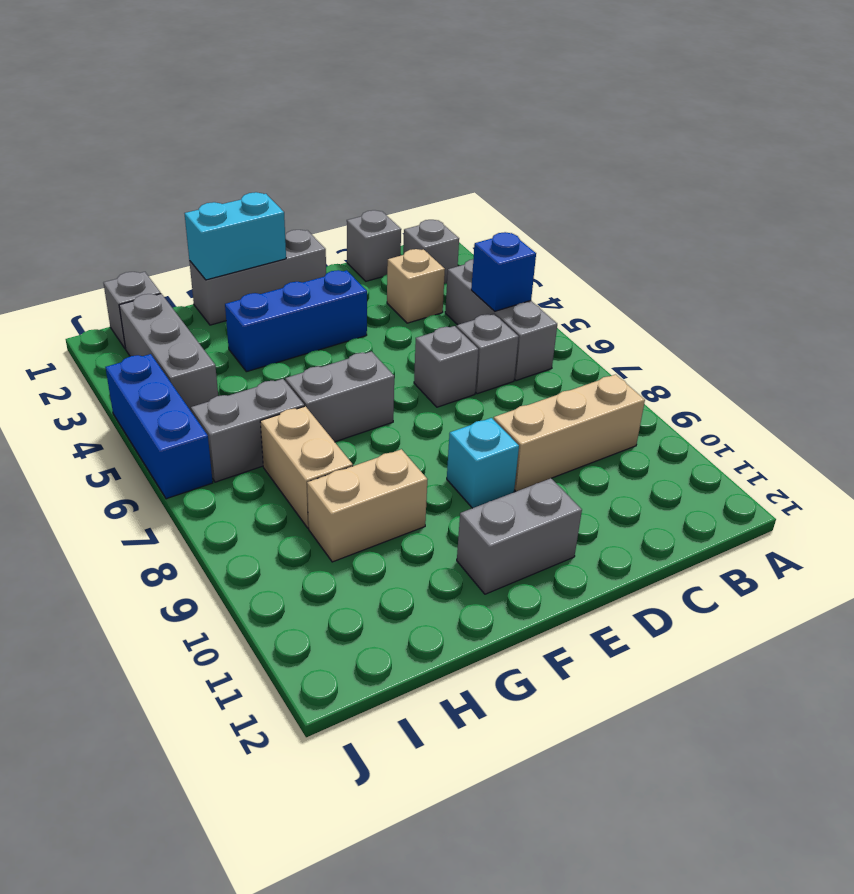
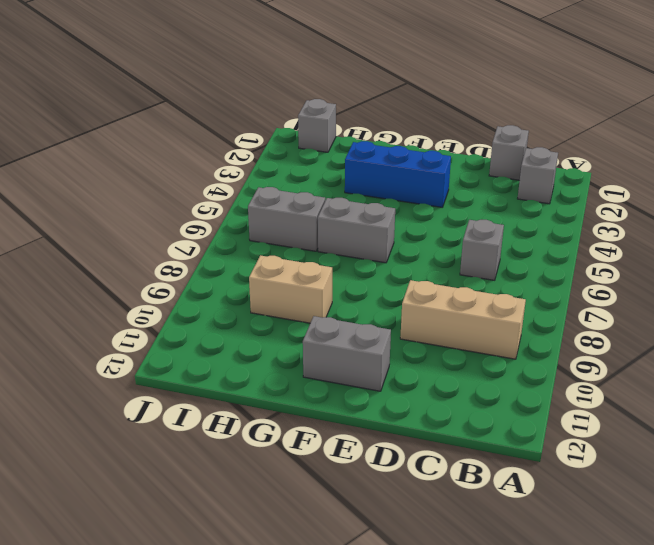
none -> grey brick B4:B6 level 1
none -> tan brick C3 level 1
none -> grey brick D6 level 1

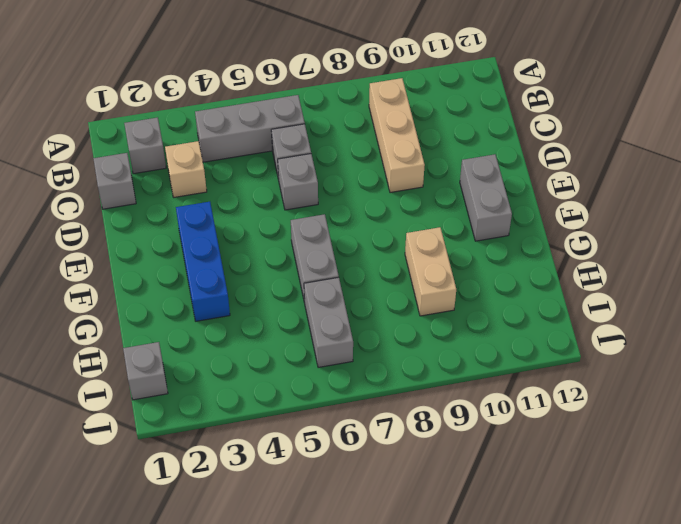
none -> grey brick E1:G1 level 1
none -> cyan brick E9 level 1
none -> tan brick H7:H8 level 1

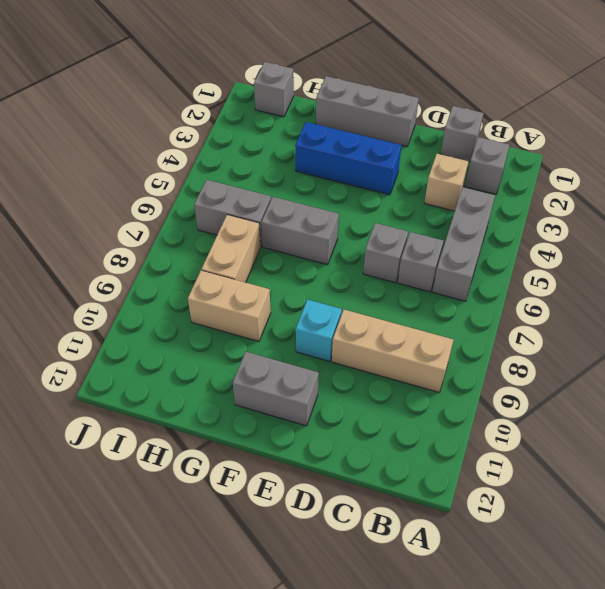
none -> grey brick I2:I4 level 1
none -> blue brick J4:J6 level 1
none -> blue brick B5 level 2

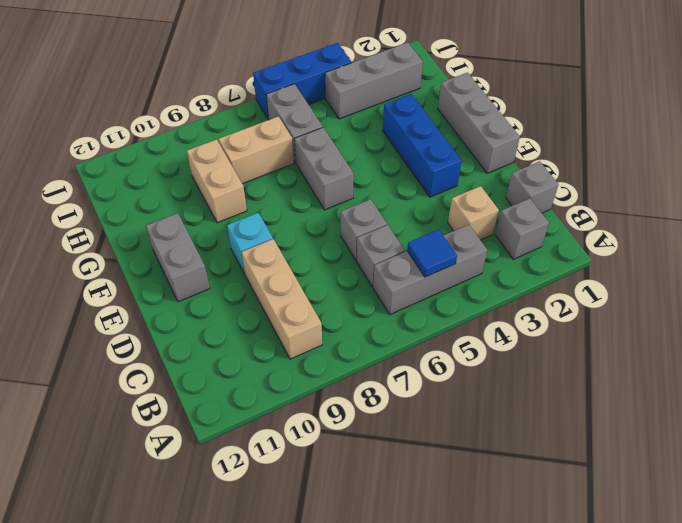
blue tile B5 level 2 -> blue brick B5 level 2
none -> grey brick I1 level 1
none -> cyan brick F1:G1 level 2

